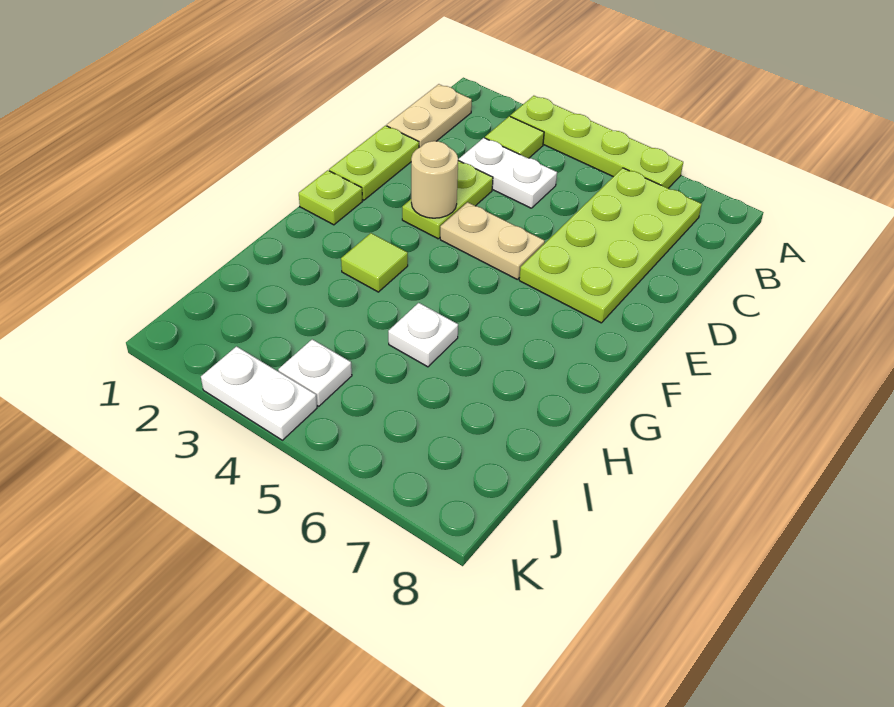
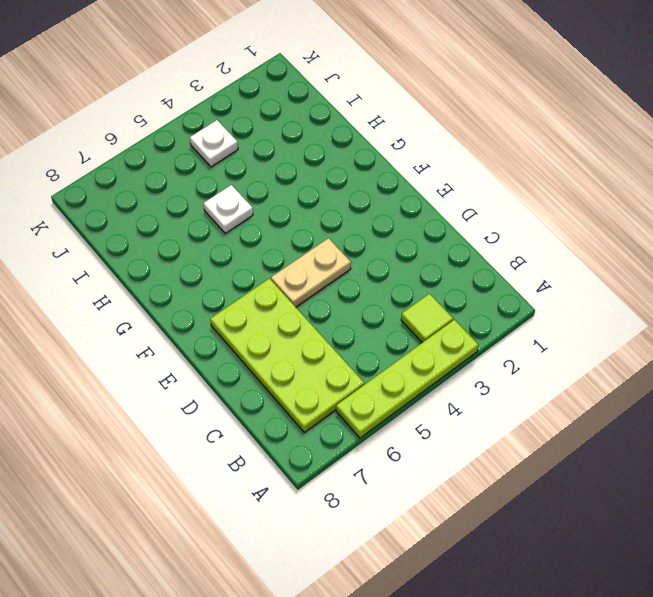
none -> tan plate B1:C1 level 1
none -> white plate C3:C4 level 1
none -> lime plate D1:E1 level 1

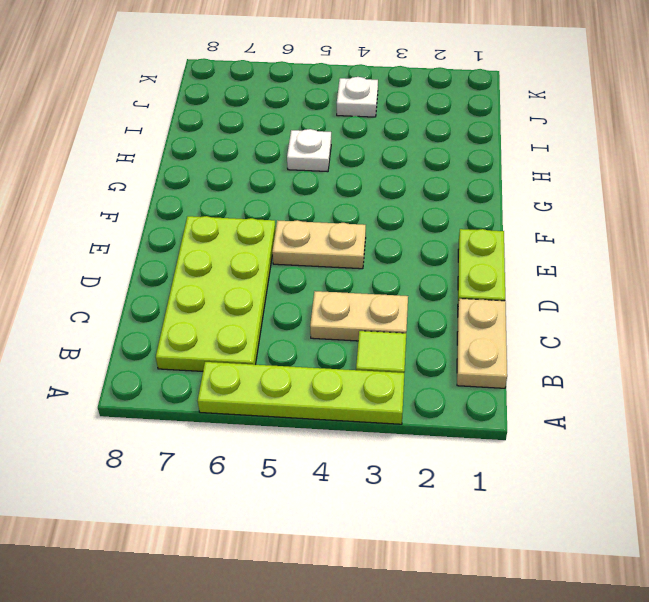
tan plate C3:C4 level 1 -> white plate C3:C4 level 1
none -> lime plate D3:E3 level 1
none -> lime plate F1 level 1
none -> lime tile G3 level 1

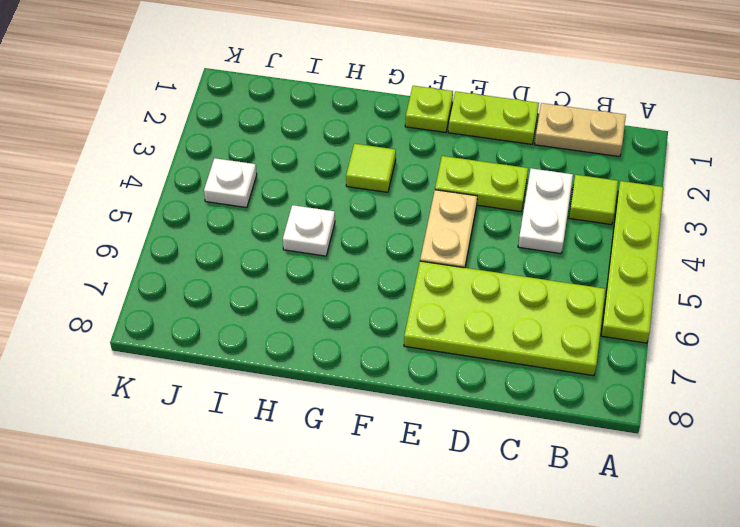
none -> white plate K3:K4 level 1
none -> tan round brick E3 level 2

